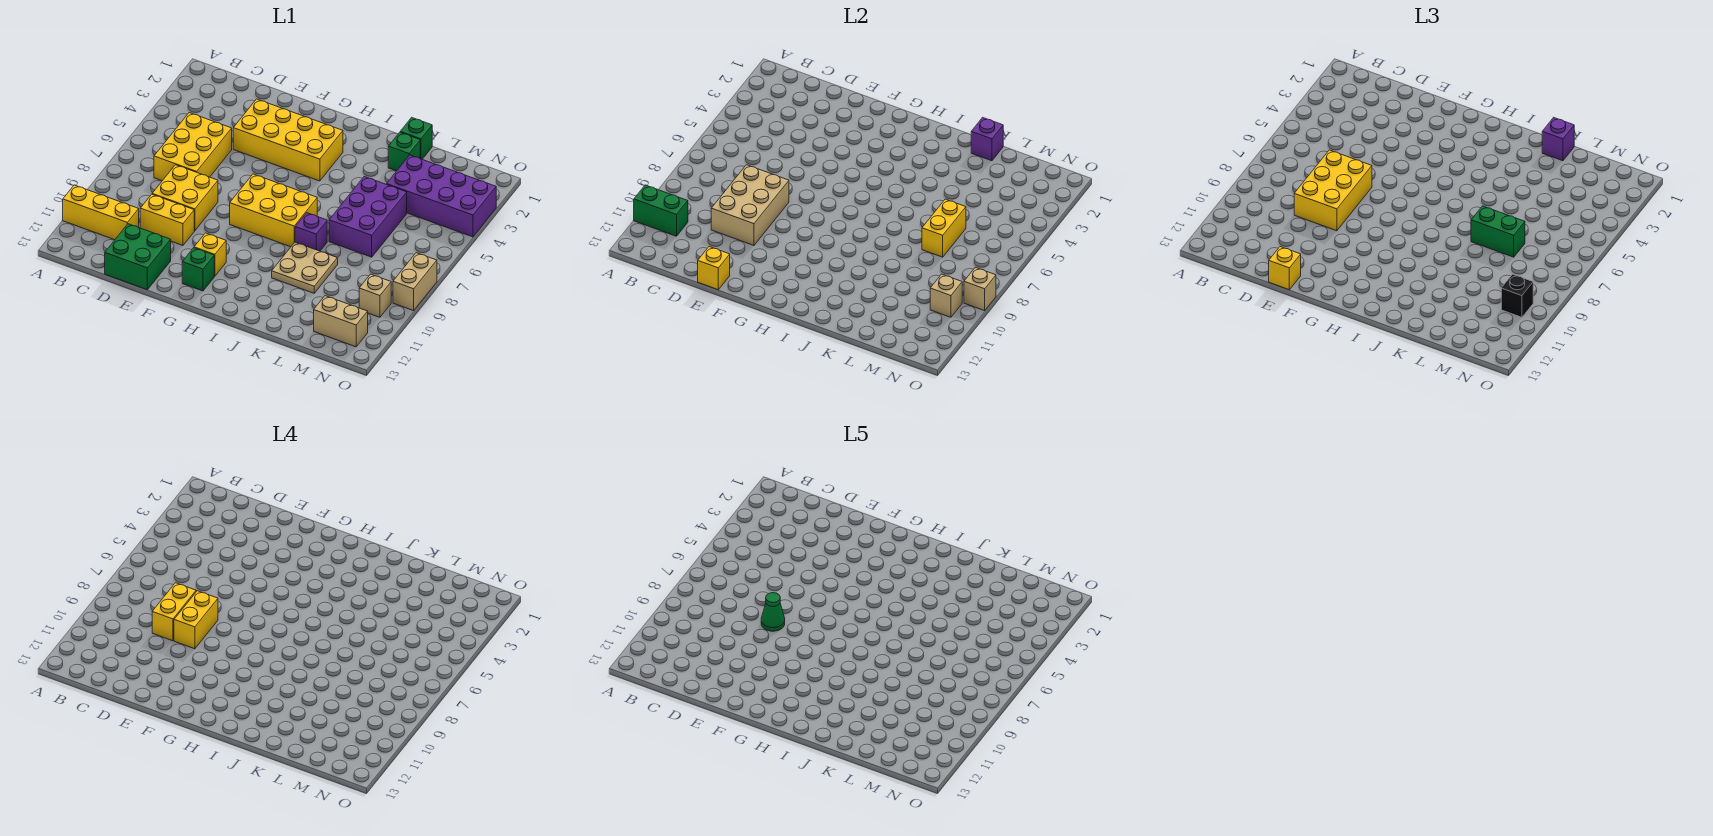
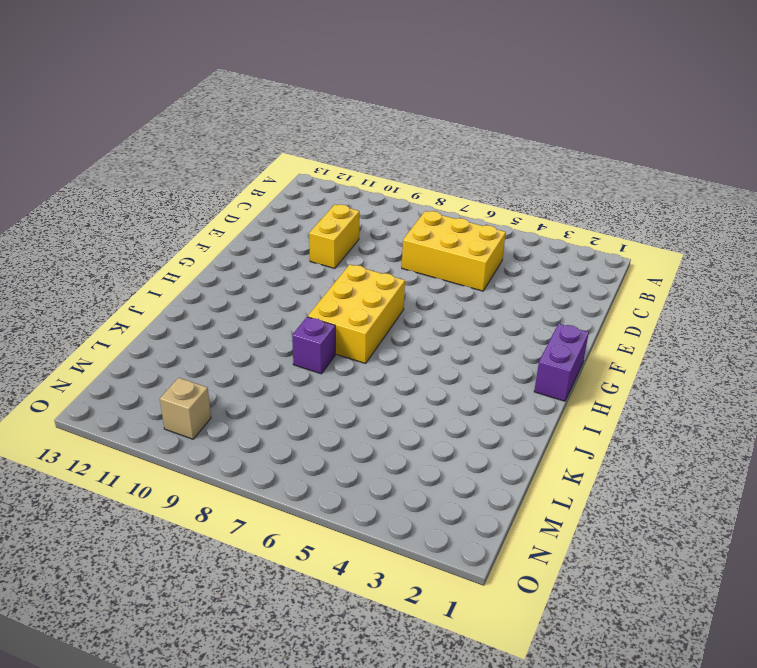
purple brick G1:H1 level 1 -> none
none -> yellow brick A11:C11 level 1
none -> yellow brick D8:E9 level 1
none -> green brick D12:E13 level 1
none -> yellow brick E3:H4 level 1

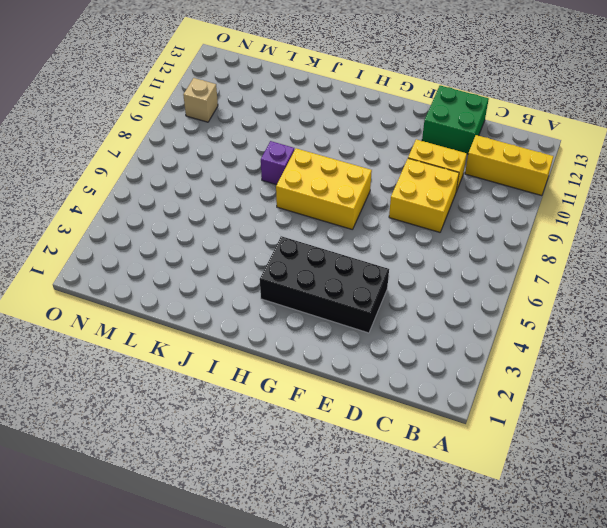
black brick E3:H4 level 1 -> yellow brick E3:H4 level 1
none -> yellow brick C5:D7 level 1
none -> yellow brick G11 level 1
none -> green brick G12 level 1
none -> tan plate J9:K10 level 1

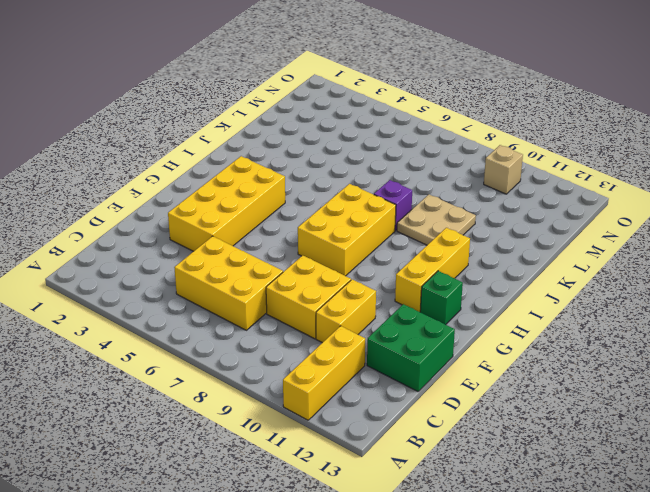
yellow brick G11:I11 level 1 -> yellow brick G11 level 1
none -> green brick K1 level 1
none -> green brick K2 level 1
none -> purple brick K5:L7 level 1
none -> purple brick L3:O4 level 1

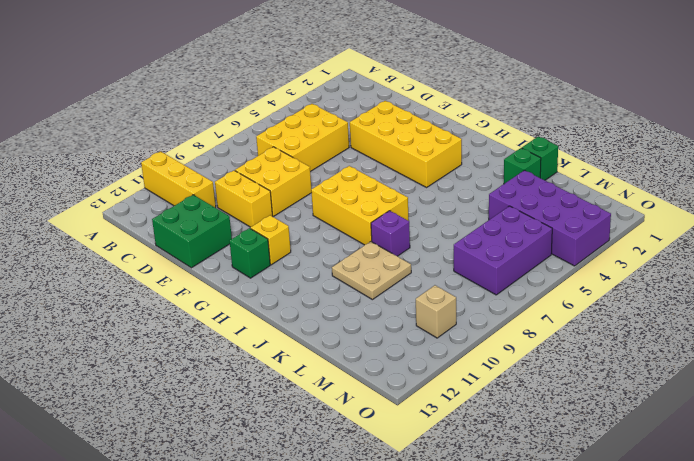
purple brick M5:N7 level 1 -> purple brick K5:L7 level 1
none -> tan brick M12:N12 level 1
none -> tan brick O8:O9 level 1
none -> green brick A11:B11 level 2
none -> tan brick D8:E10 level 2

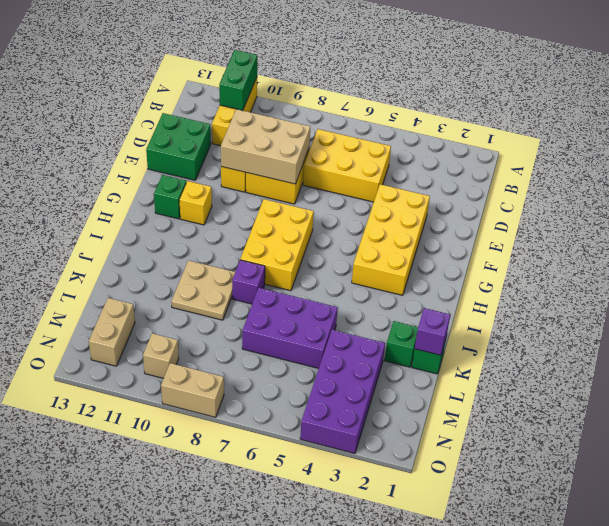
none -> yellow brick E13 level 2
none -> yellow brick L6:L7 level 2
none -> tan brick N10 level 2
none -> tan brick O9 level 2

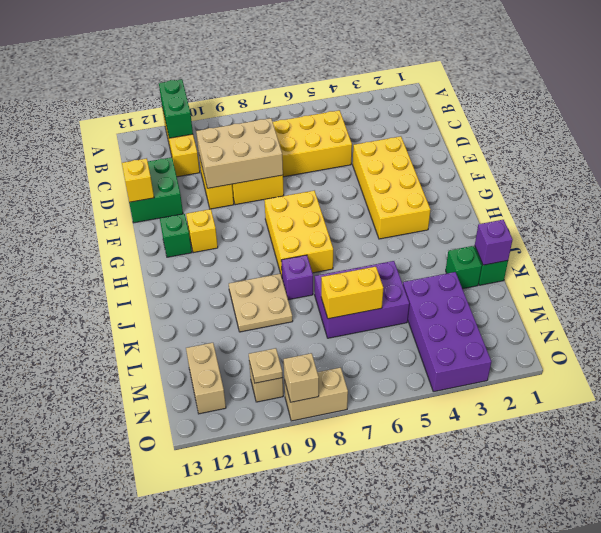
tan plate N10 level 2 -> tan brick N10 level 2
none -> yellow brick D7:E9 level 3
none -> yellow brick E13 level 3
none -> purple brick K1 level 3
none -> green brick K7:L7 level 3

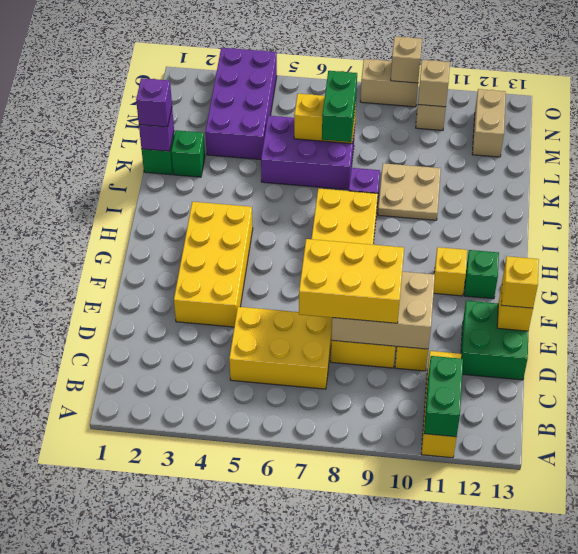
none -> black brick N10 level 3
none -> yellow brick D8:D9 level 4
none -> yellow brick E8:E9 level 4
none -> green cone E8 level 5

